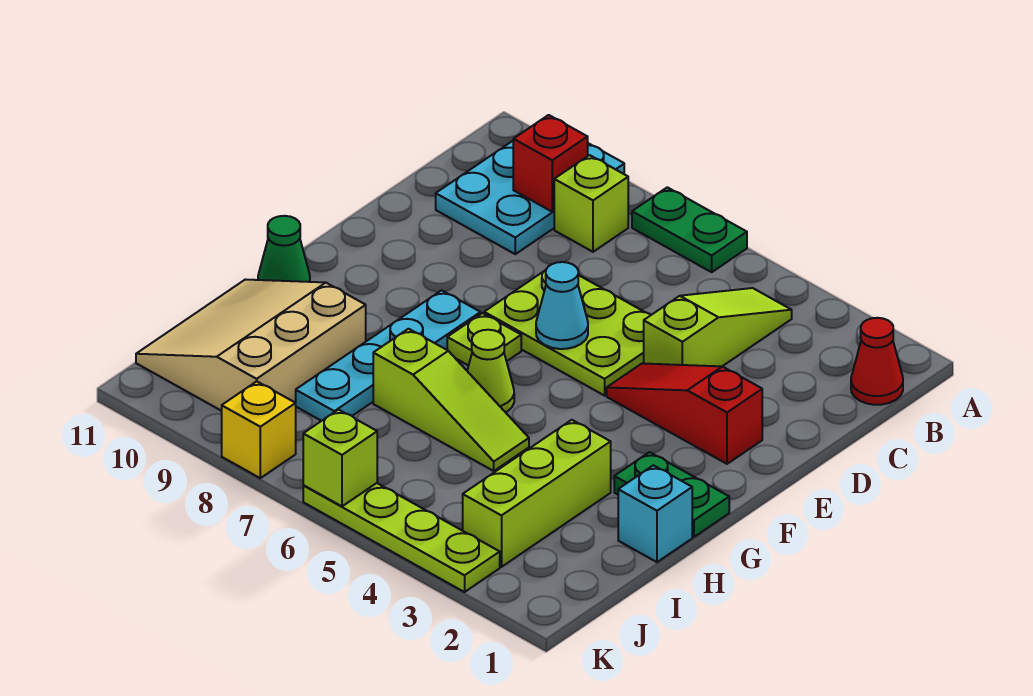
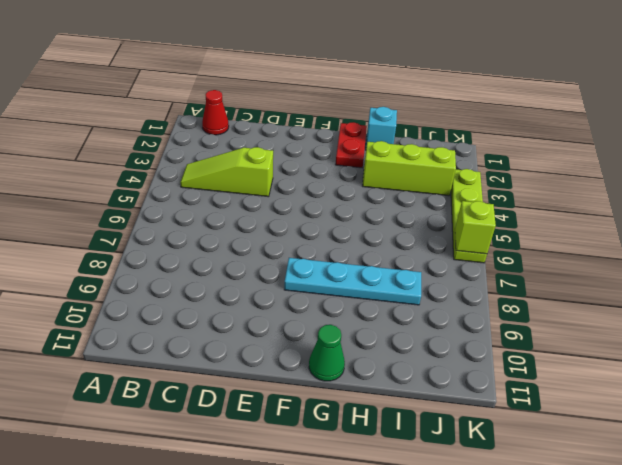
red plate G1:G2 level 1 -> green plate G1:G2 level 1
none -> green plate A6:A7 level 1
none -> cyan plate A9:C10 level 1
none -> lime brick B8 level 1

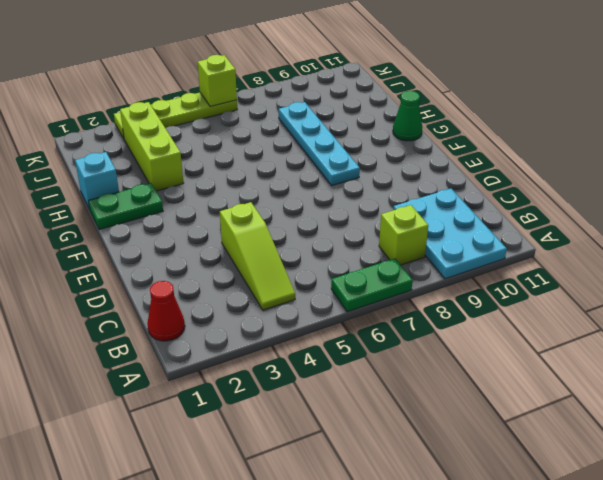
none -> lime plate D5:E7 level 1
none -> red slope E2:E4 level 1 top 2
none -> lime plate F7 level 1

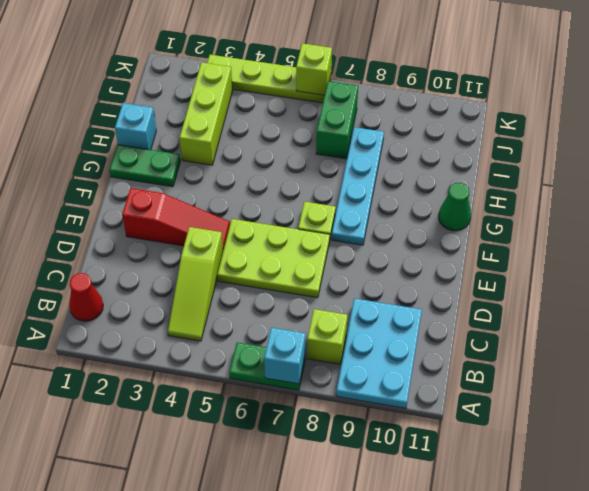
cyan brick A7 level 2 -> none
green brick I7:J7 level 1 -> none
none -> lime cone G6 level 1
none -> lime slope H5:H7 level 1 top 7
none -> tan slope H9:J11 level 1 top 9

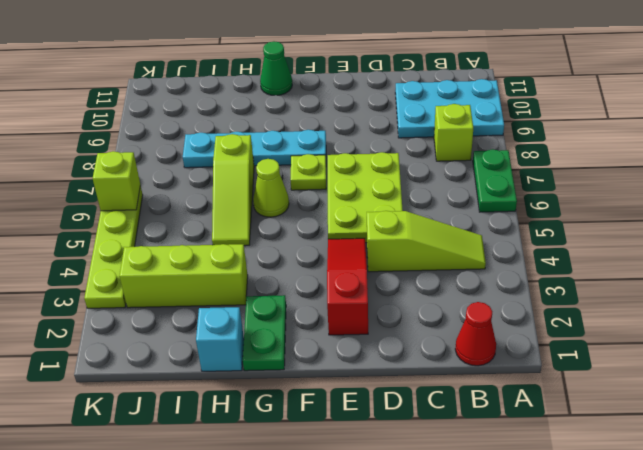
none -> tan slope H9:J11 level 1 top 9
none -> yellow brick K8 level 1
none -> red brick B9 level 2

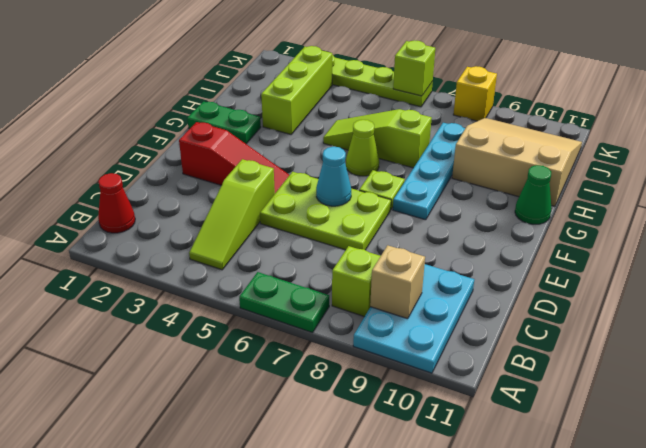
tan brick B9 level 2 -> red brick B9 level 2
tan slope H9:J11 level 1 top H -> tan slope H9:J11 level 1 top 9
none -> cyan brick H1 level 1

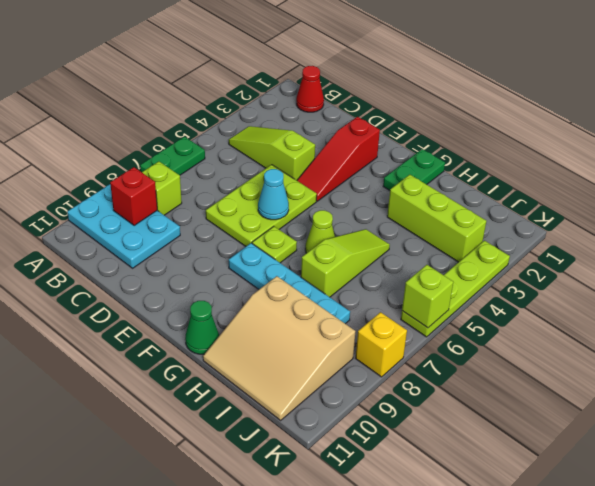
none -> cyan brick H1 level 1

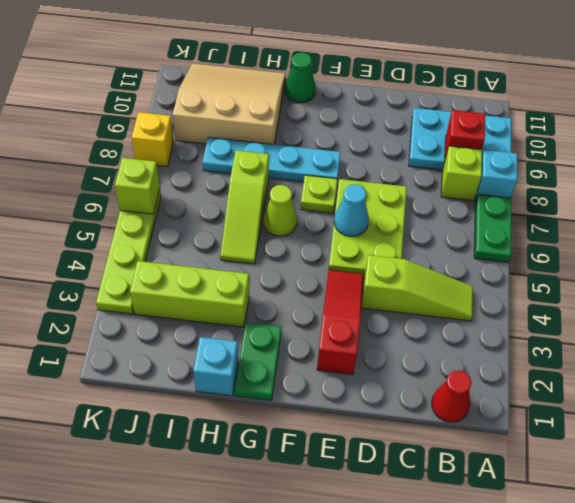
cyan brick A8 level 1 -> none

